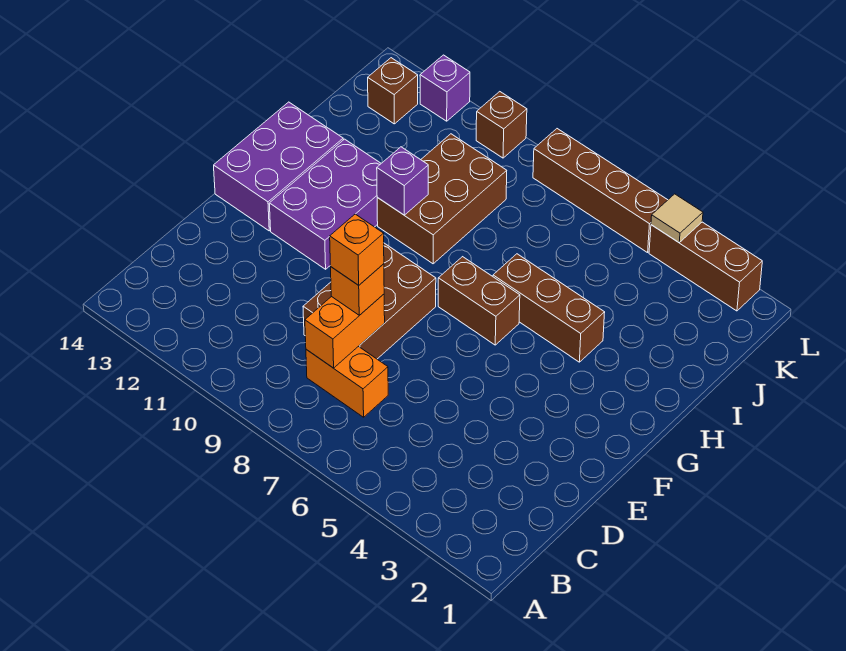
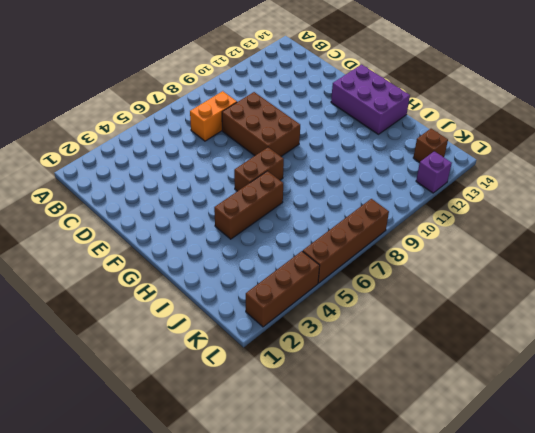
none -> purple brick F11:H12 level 1
none -> brown brick H9:J10 level 1
none -> brown brick L10 level 1

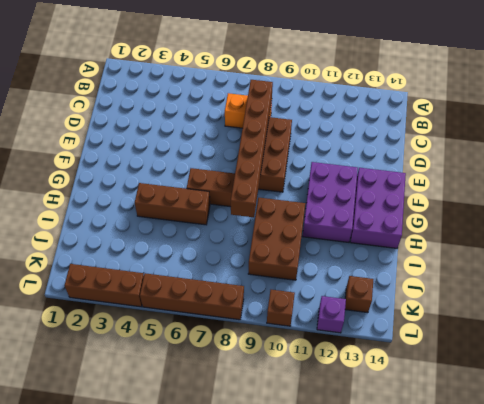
brown brick C8:H8 level 2 -> orange brick C8:D8 level 2
none -> purple brick H10 level 2
none -> tan tile L4 level 2
none -> orange brick D8 level 3

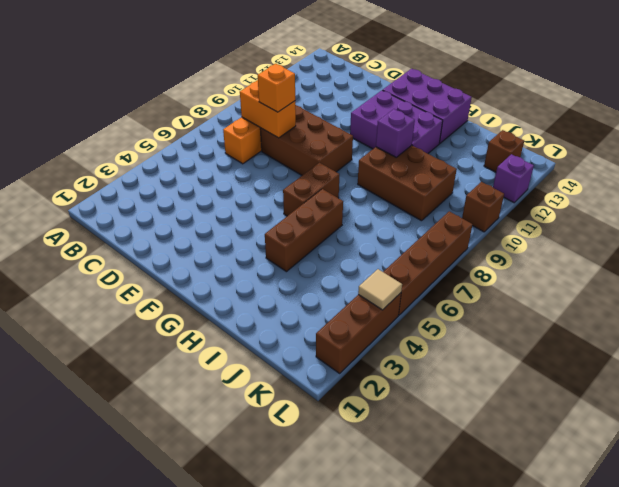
none -> orange brick D8 level 4

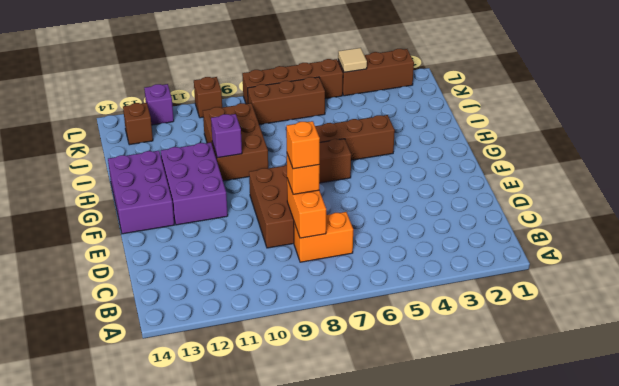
brown brick K6:K8 level 1 -> none

